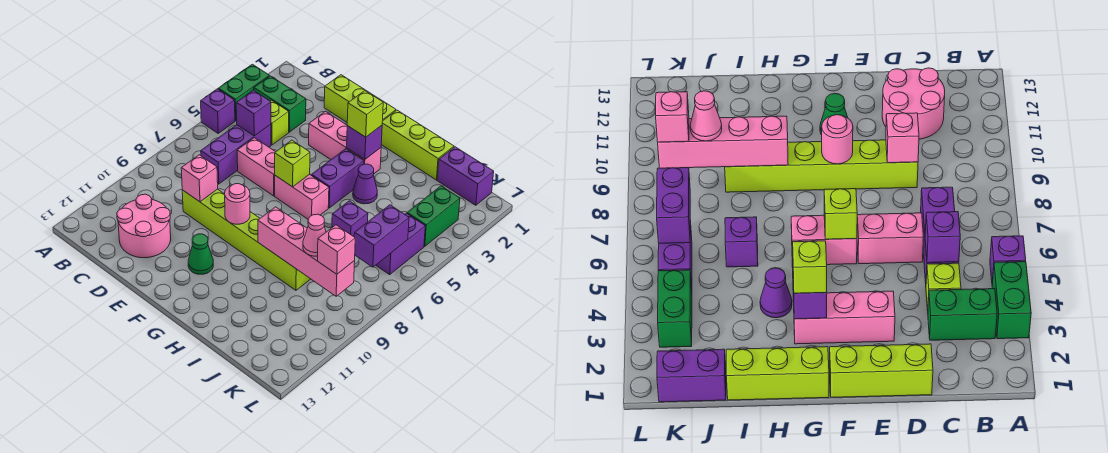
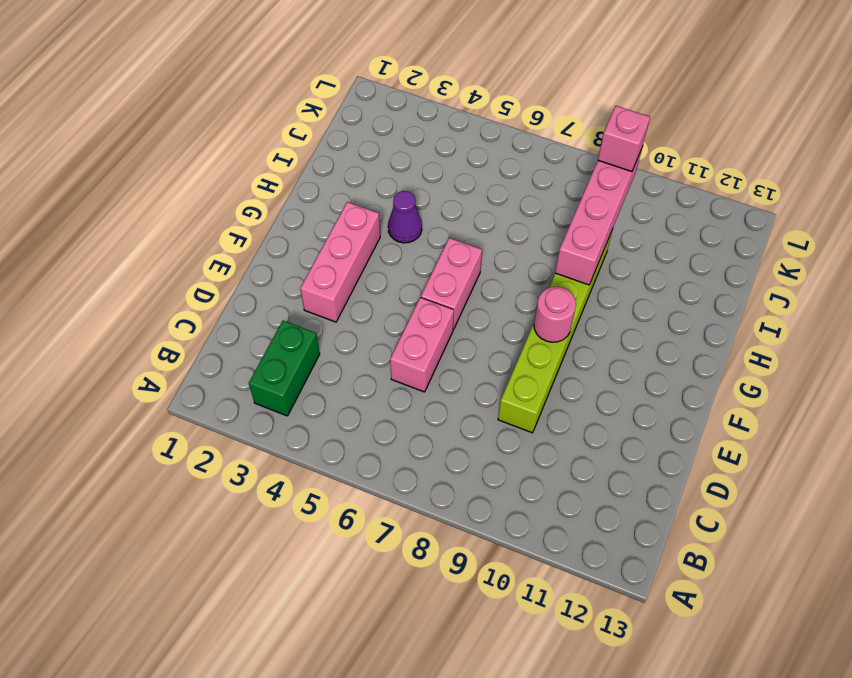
none -> green brick A3:A4 level 1
none -> purple brick A5 level 1
none -> lime brick C4 level 1

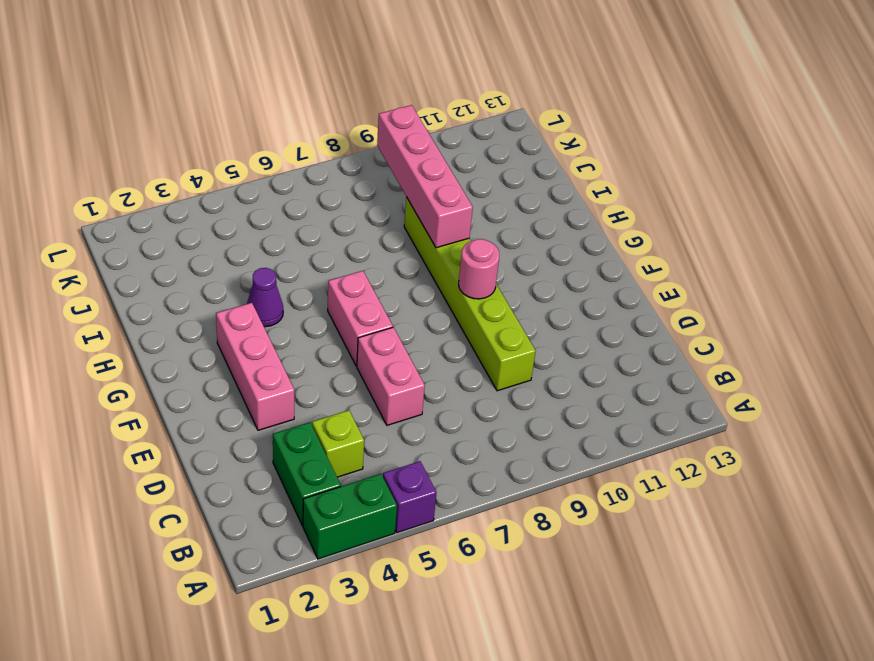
none -> purple brick C5:C7 level 1
none -> pink round brick C11:D12 level 1
none -> lime brick D1:F1 level 1

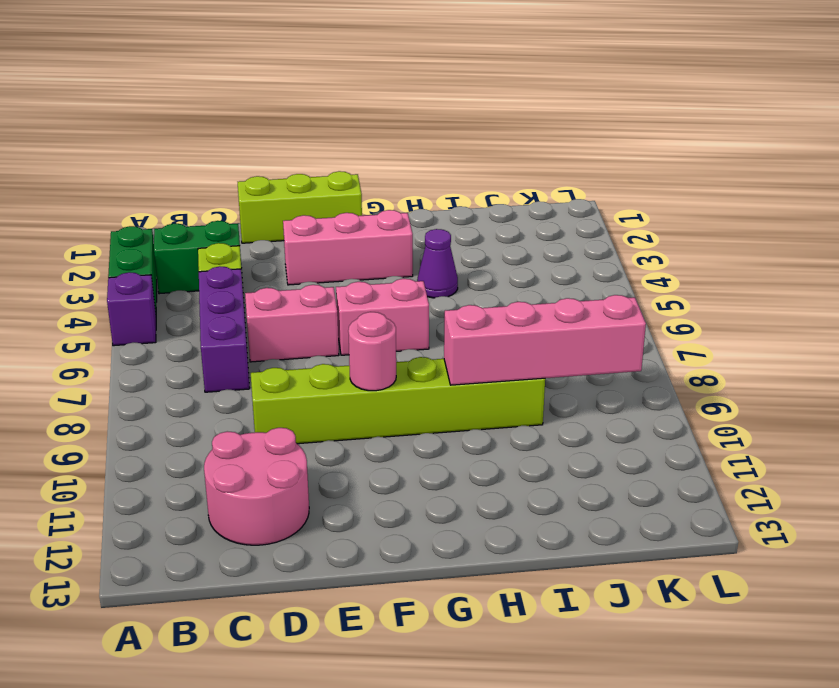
none -> green cone F11 level 1
none -> lime brick G1:I1 level 1
none -> purple brick G4:G5 level 1

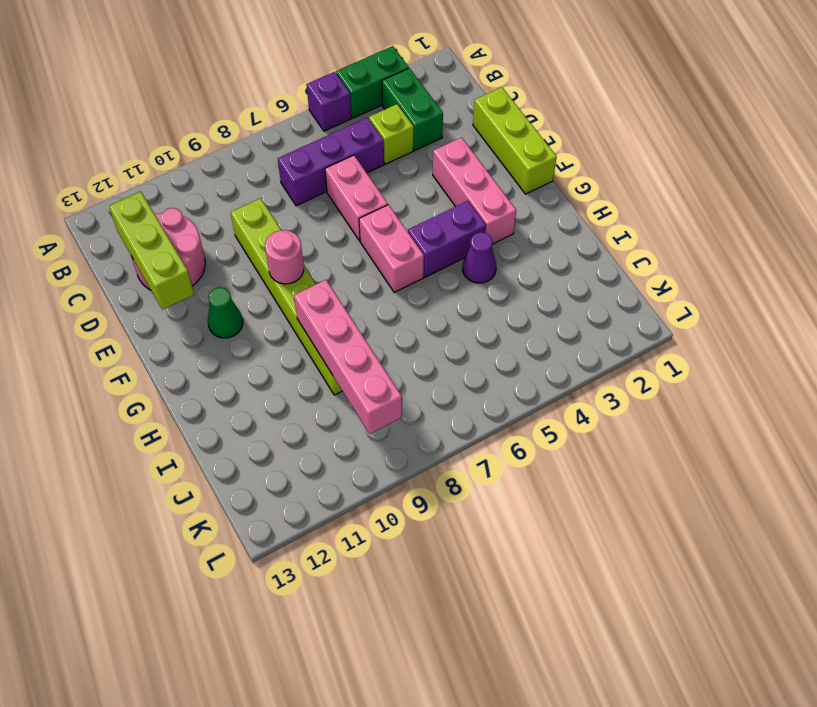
lime brick C12:E12 level 2 -> lime brick G1:I1 level 1
none -> purple brick I6 level 1
none -> purple brick J1:K1 level 1
none -> green brick K3:K4 level 1

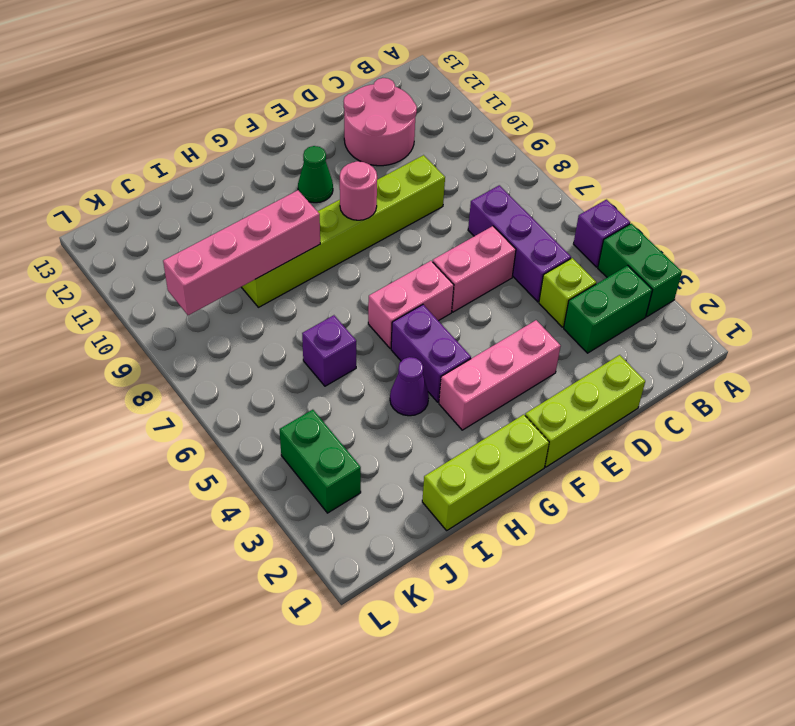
none -> purple brick J1:K1 level 1
none -> purple brick K5:K6 level 1
none -> purple brick C5 level 2

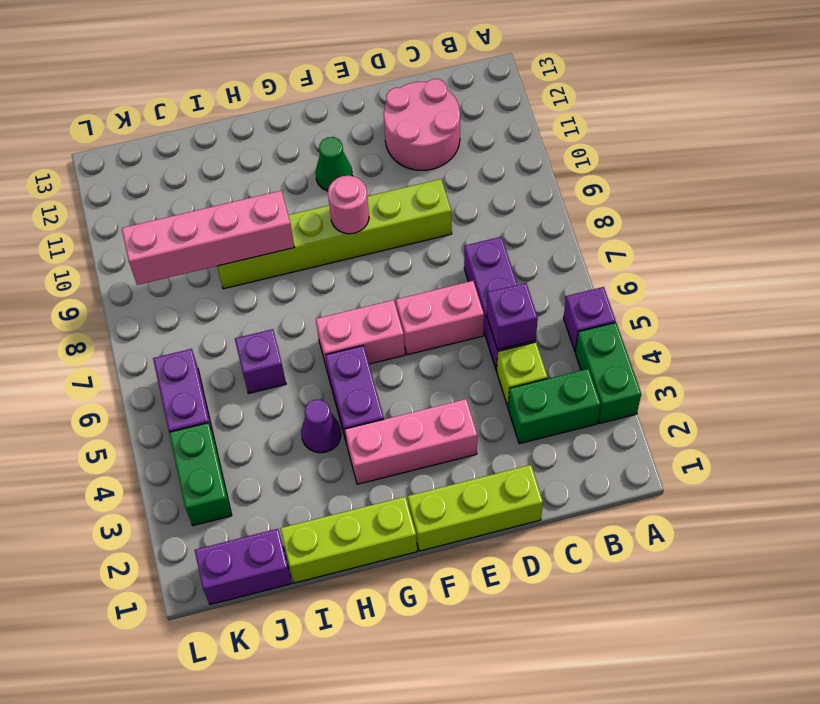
none -> pink brick D9 level 2
none -> lime brick F6 level 2
none -> purple brick G3 level 2

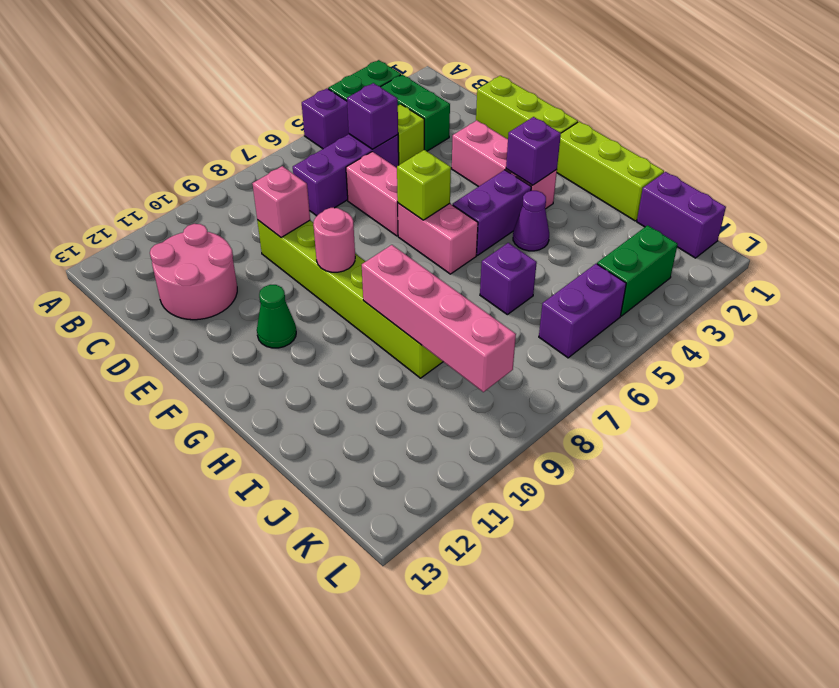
none -> purple brick K6:K7 level 2
none -> lime brick G3 level 3
none -> pink cone J9 level 3

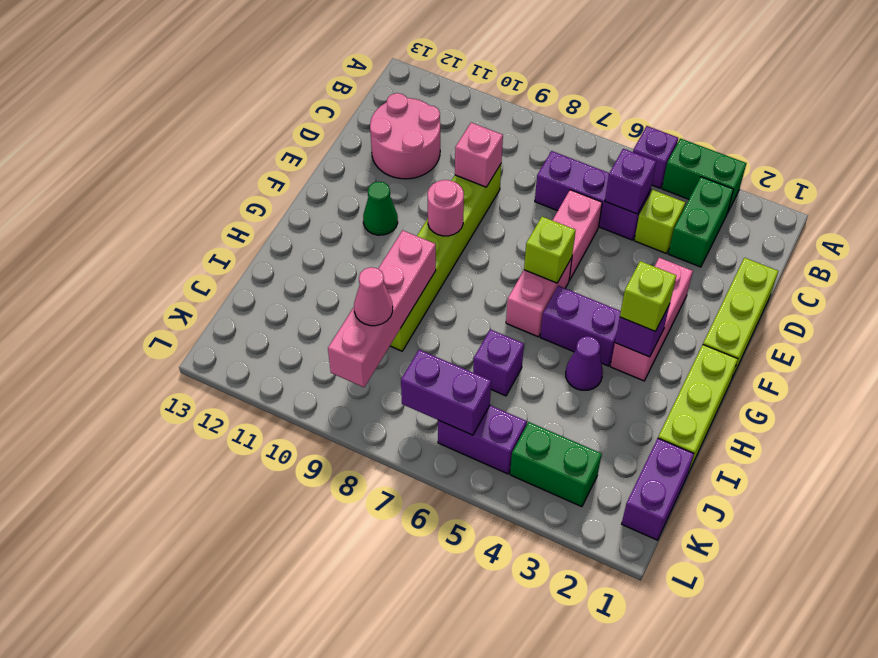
none -> pink brick K9 level 3

